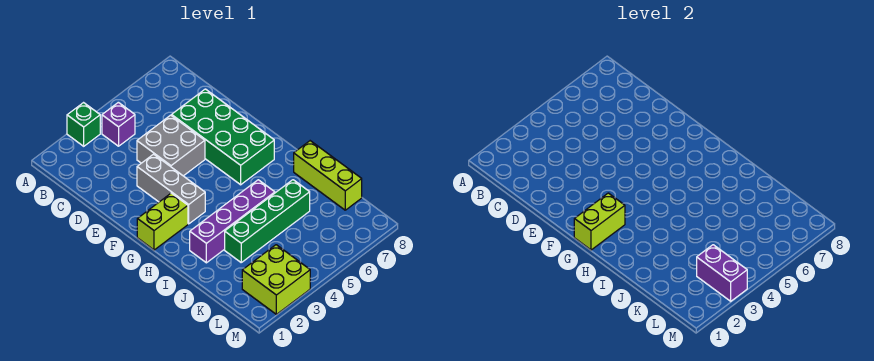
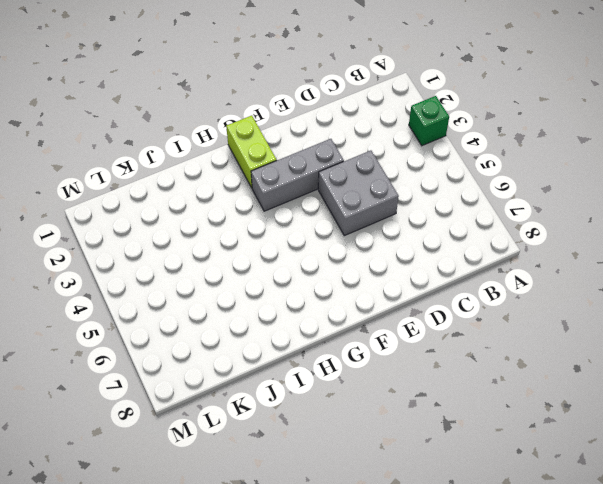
none -> purple brick B4 level 1
none -> green brick D6:G7 level 1
none -> purple brick I2:I5 level 1

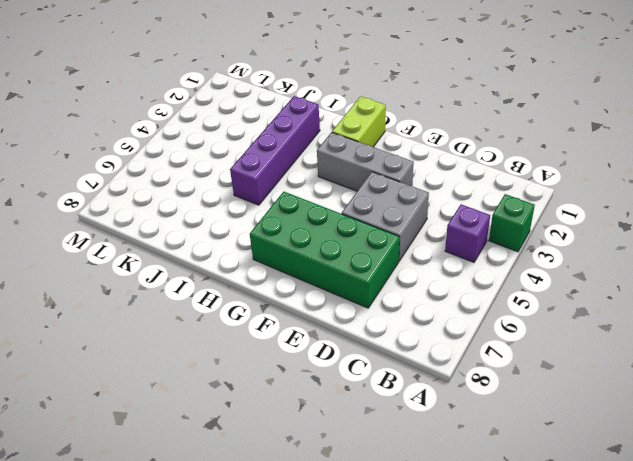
none -> lime brick I8:K8 level 1
none -> green brick J3:J6 level 1
none -> lime brick L2:M3 level 1

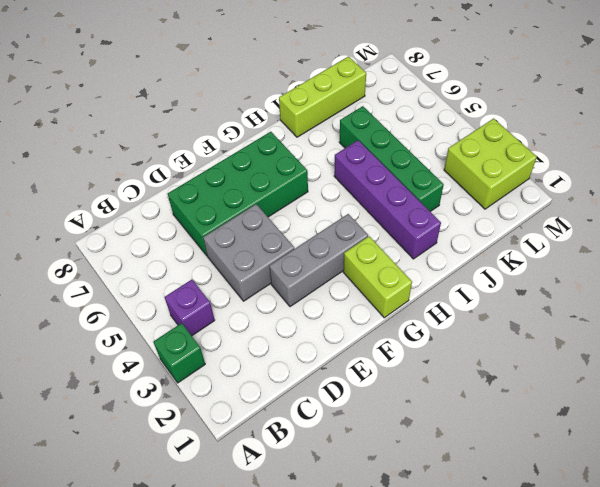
none -> lime brick G1:G2 level 2
none -> purple brick L3:M3 level 2

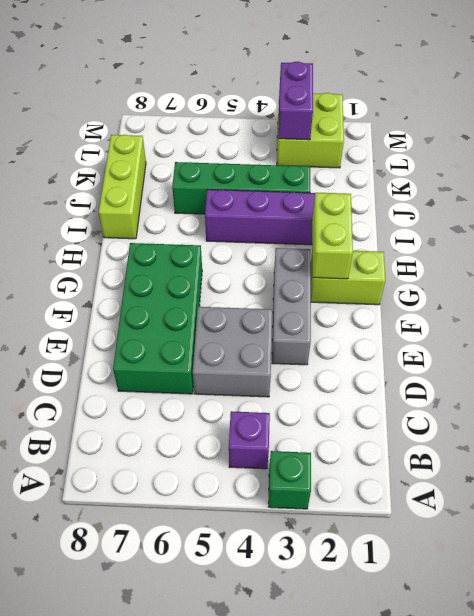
lime brick G2:H2 level 2 -> lime brick G1:G2 level 2

